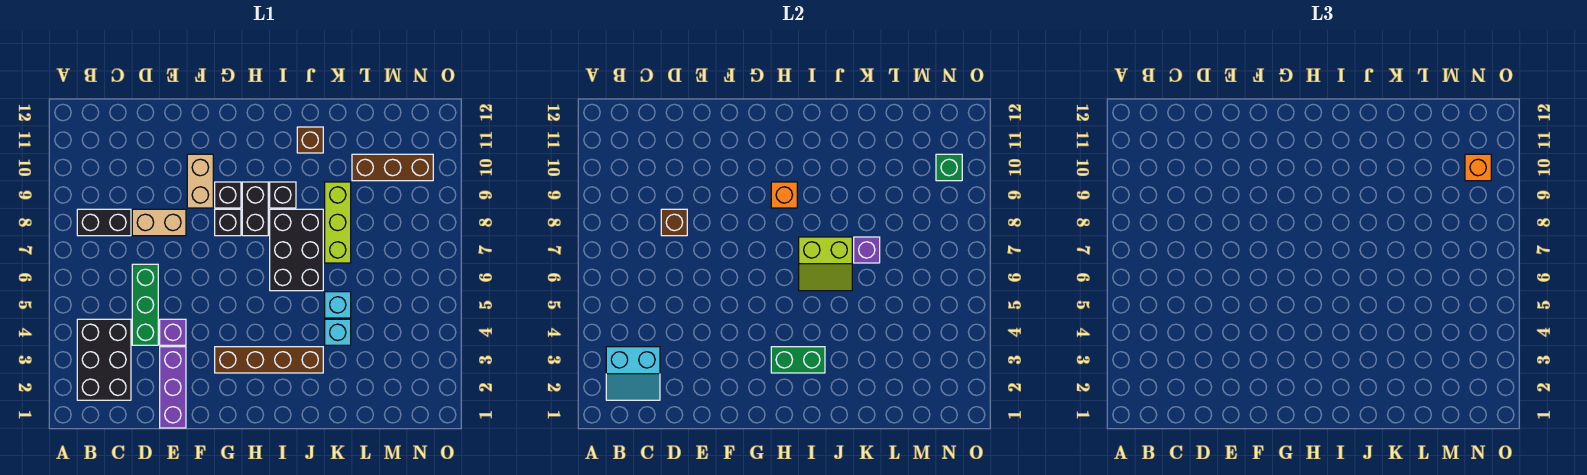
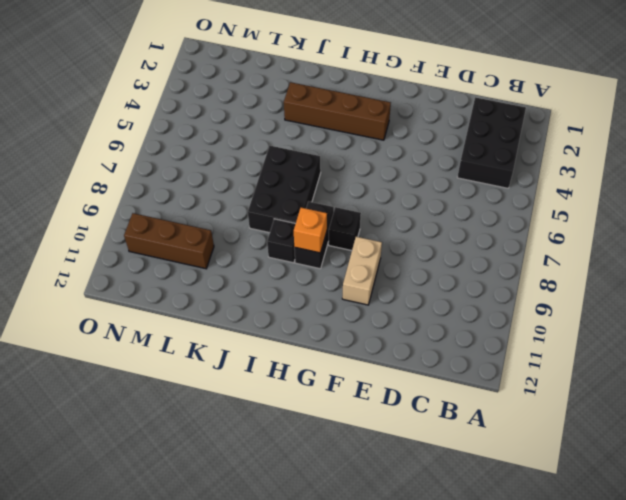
none -> black brick B8:C8 level 1
none -> green brick D4:D6 level 1
none -> tan brick D8:E8 level 1

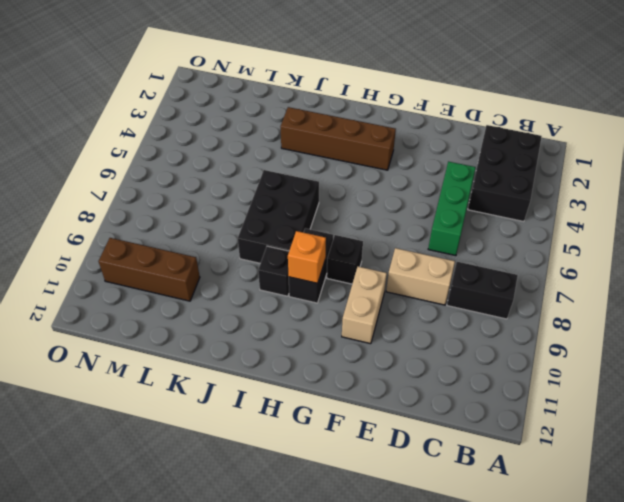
none -> purple brick E1:E3 level 1
none -> purple brick E4 level 1
none -> black brick G9 level 1

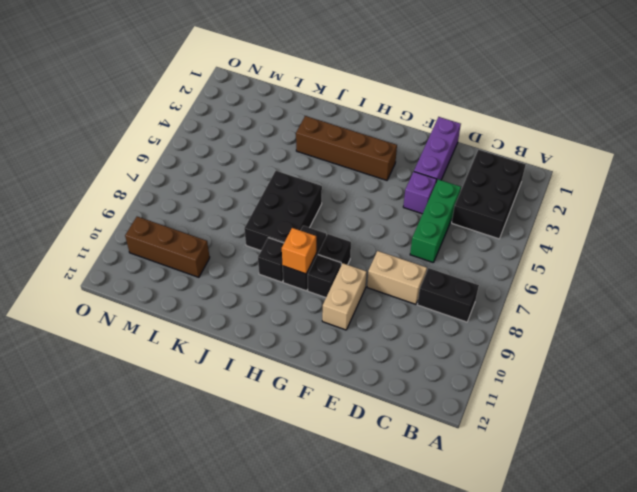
none -> brown brick J11 level 1
none -> cyan brick K4 level 1
none -> cyan brick K5 level 1

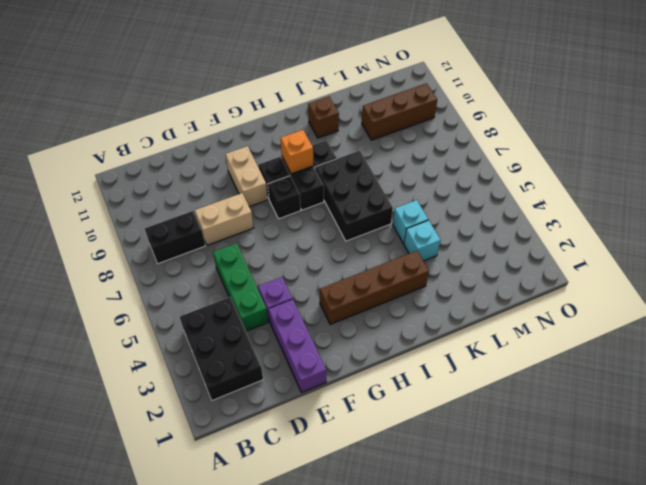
none -> lime brick K7:K9 level 1
none -> cyan slope B2:C3 level 2 top 3
none -> brown brick D8 level 2

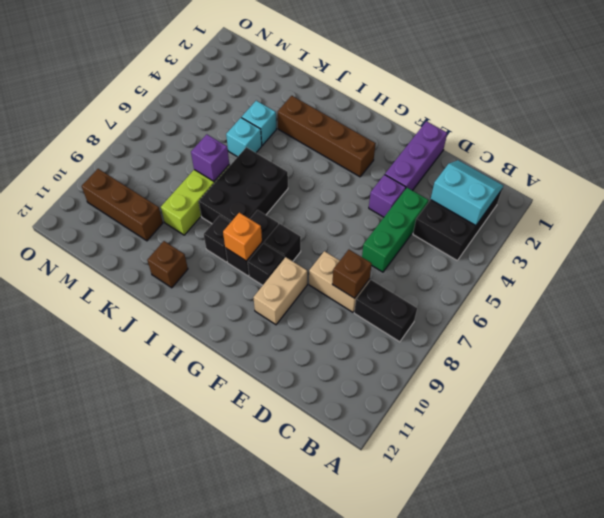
none -> green brick H3:I3 level 2
none -> lime slope I6:J7 level 2 top 7
none -> green brick N10 level 2

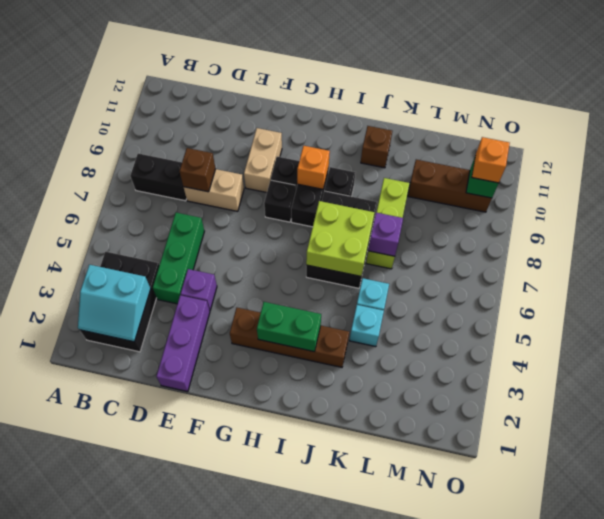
lime brick I6:J7 level 2 -> lime slope I6:J7 level 2 top 7

